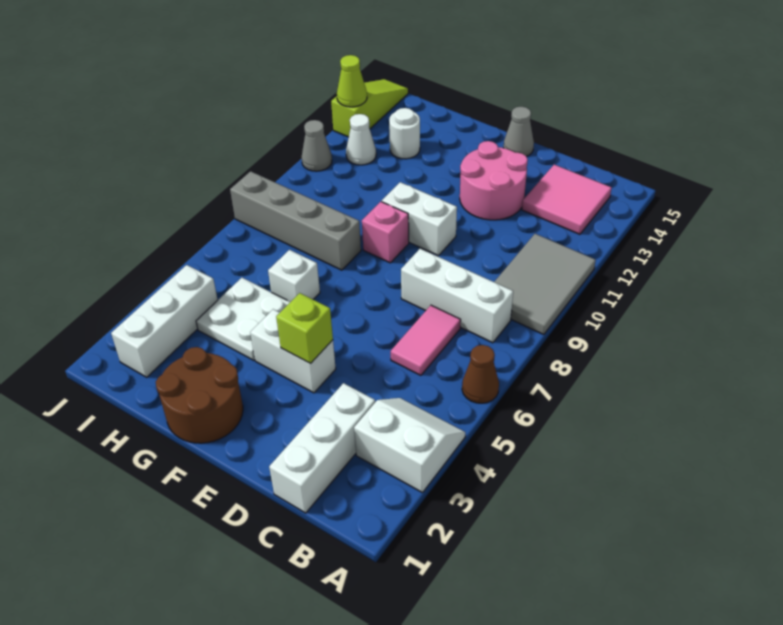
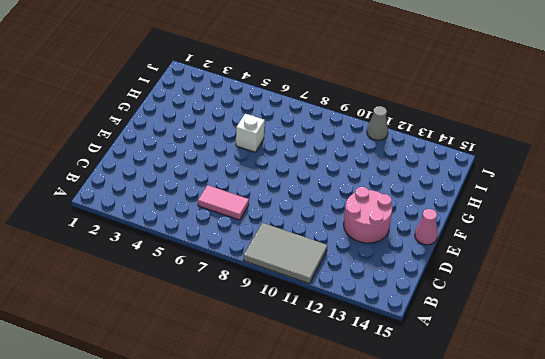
pink cone E15 level 1 -> grey cone E15 level 1
none -> white slope A3:B4 level 1 top 3
none -> brown cone A6 level 1
none -> white brick B8:D8 level 1

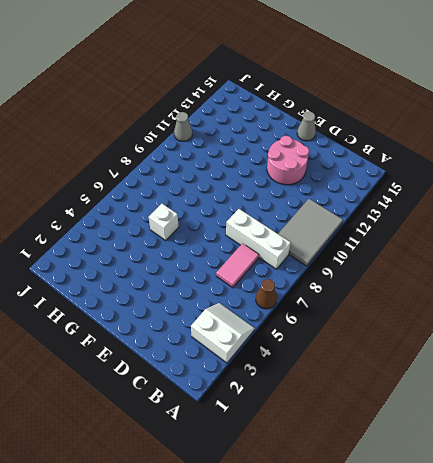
none -> pink tile B13:C14 level 1
none -> white brick C1:C3 level 1
none -> white brick E4:F4 level 1

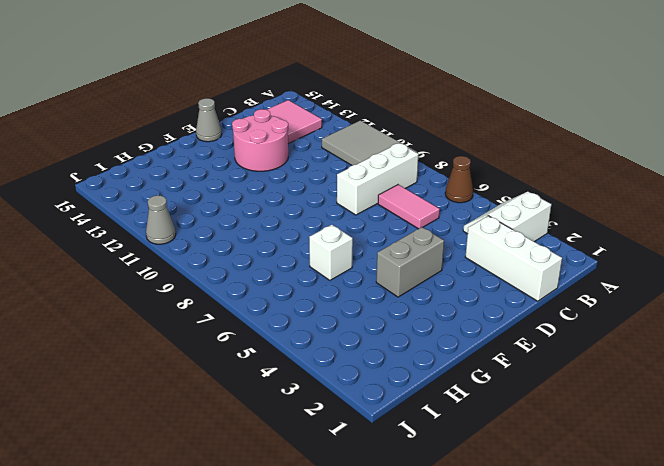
grey brick E4:F4 level 1 -> white brick E4:F4 level 1
none -> white brick E10:F10 level 1
none -> brown round brick F1:G2 level 1
none -> pink brick F9 level 1

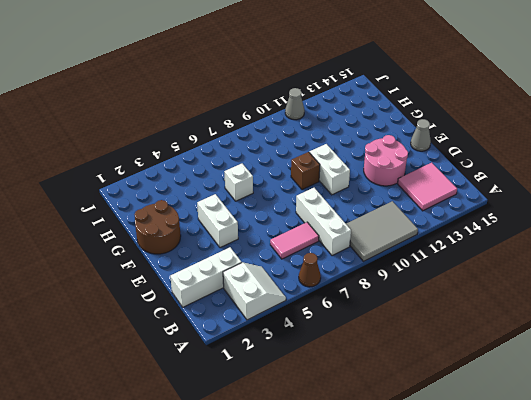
brown brick F9 level 1 -> pink brick F9 level 1
none -> white plate G4:H5 level 1
none -> grey brick G8:J8 level 1
none -> white round brick H13 level 1

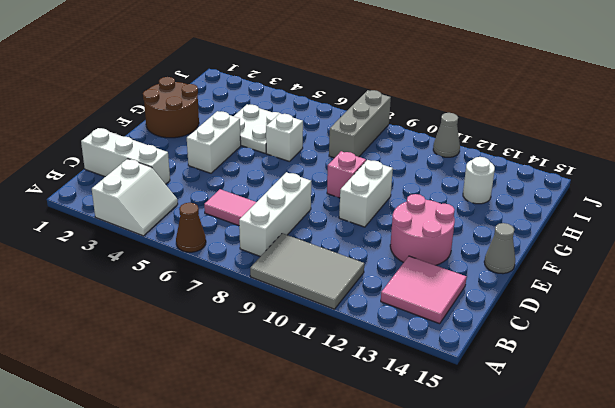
grey brick H8:J8 level 1 -> grey brick G8:J8 level 1
none -> white brick I2:I4 level 1
none -> white cone I12 level 1
none -> lime slope J13:J15 level 1 top 13

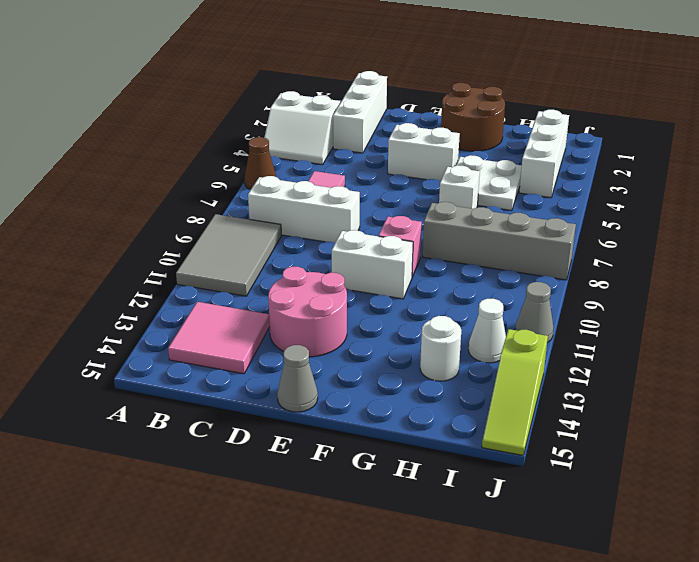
none -> lime brick E4 level 2
none -> lime cone J13 level 2

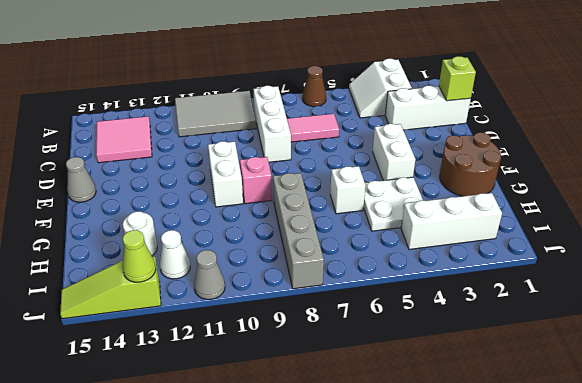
lime brick C1 level 2 -> lime brick E4 level 2
none -> pink round brick D12:E13 level 1

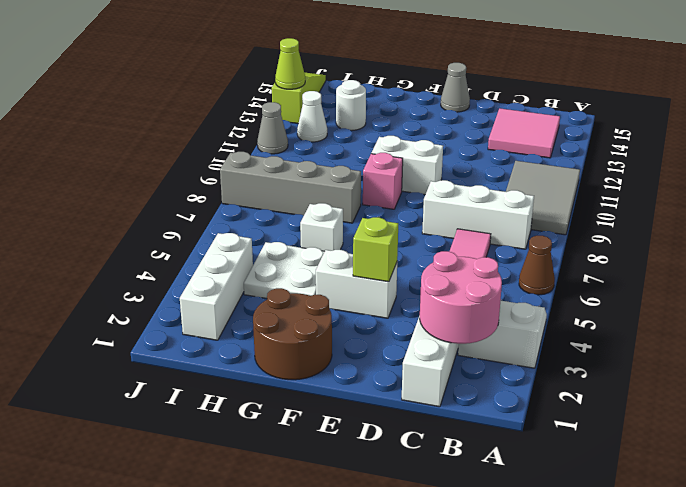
pink round brick B2:C3 level 2 -> pink round brick D12:E13 level 1

